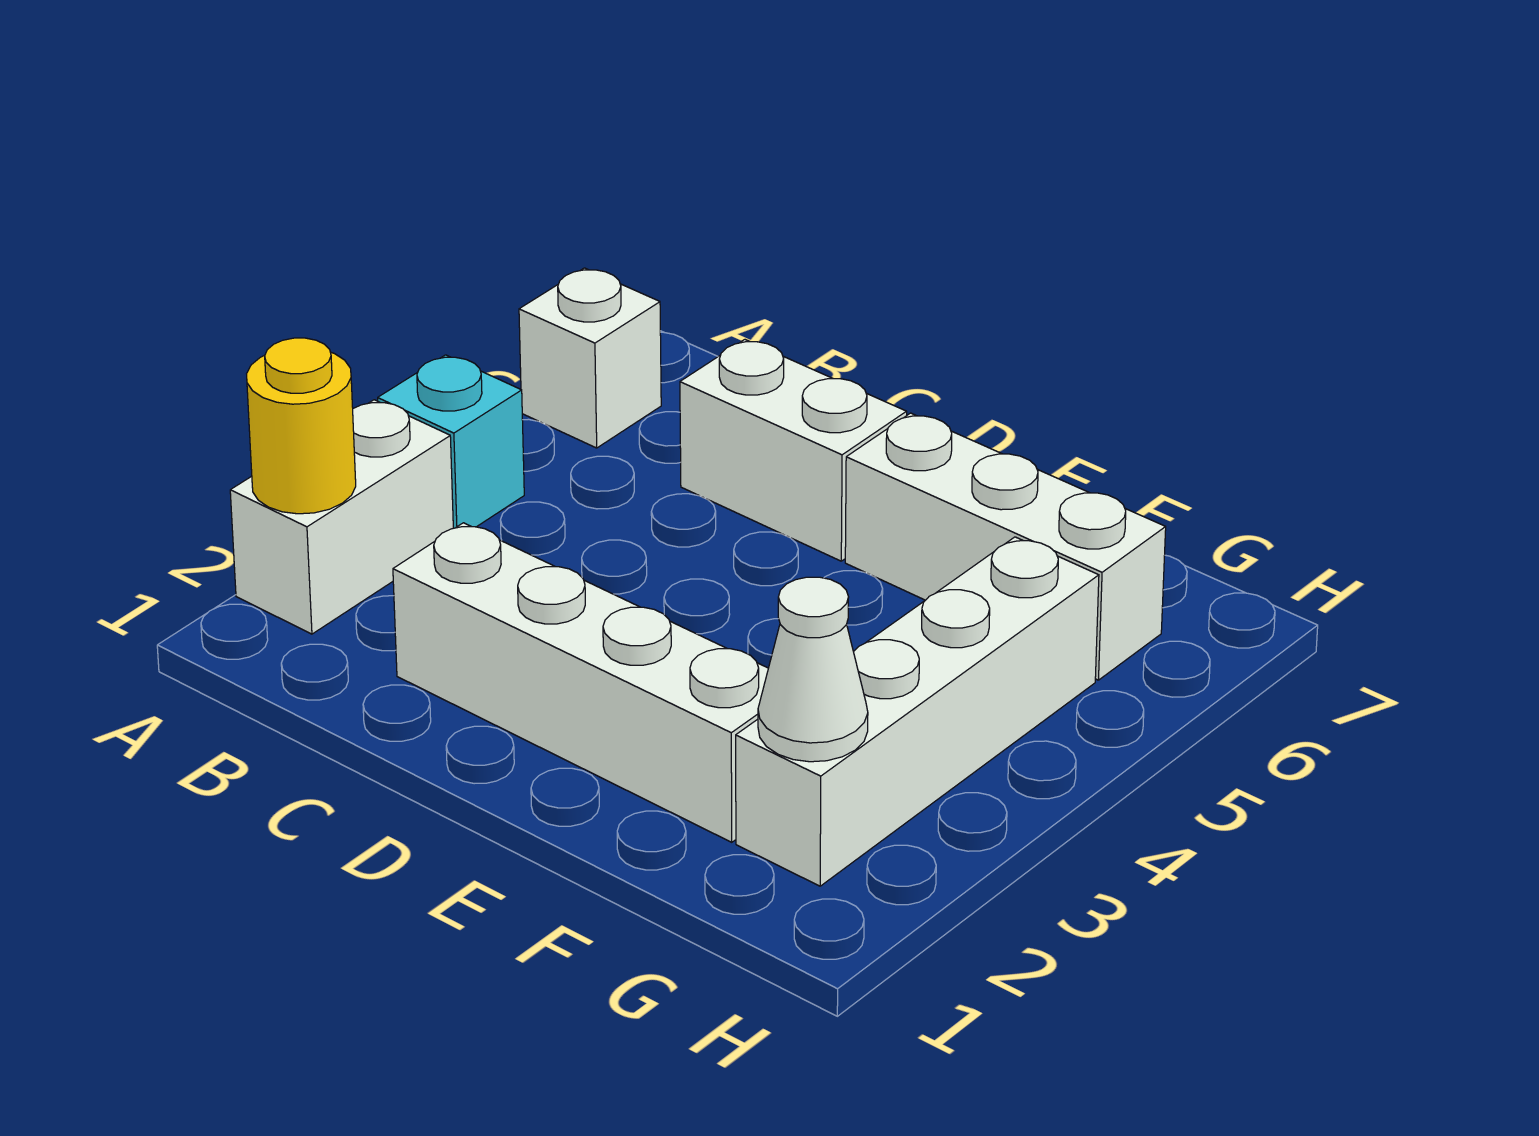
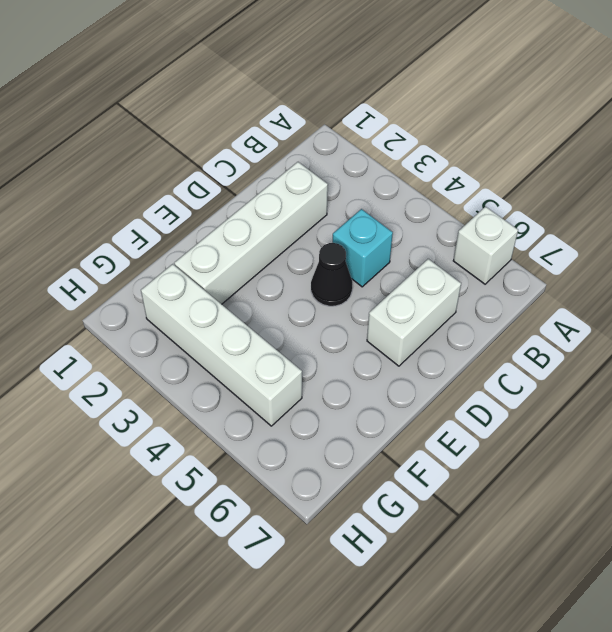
cyan brick C4 level 1 -> cyan brick A4 level 1
black cone D4 level 1 -> none
none -> white brick A2:A3 level 1
none -> white brick E6:G6 level 1

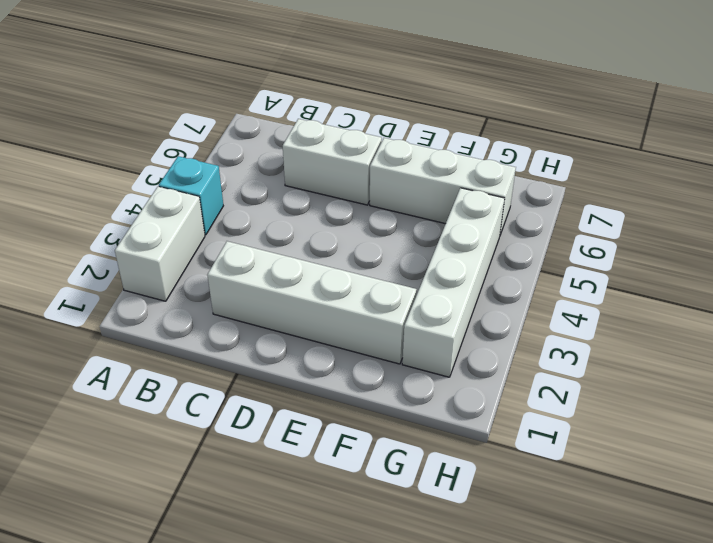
none -> white brick A6 level 1
none -> yellow round brick A2 level 2

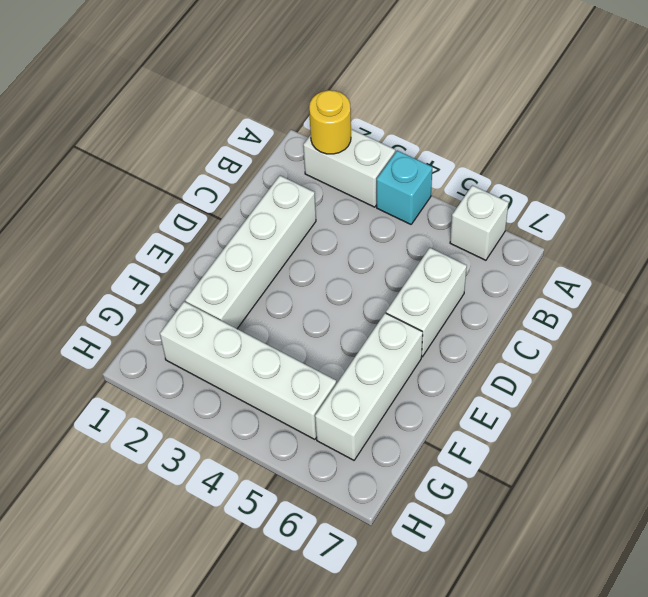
none -> white cone G2 level 2

